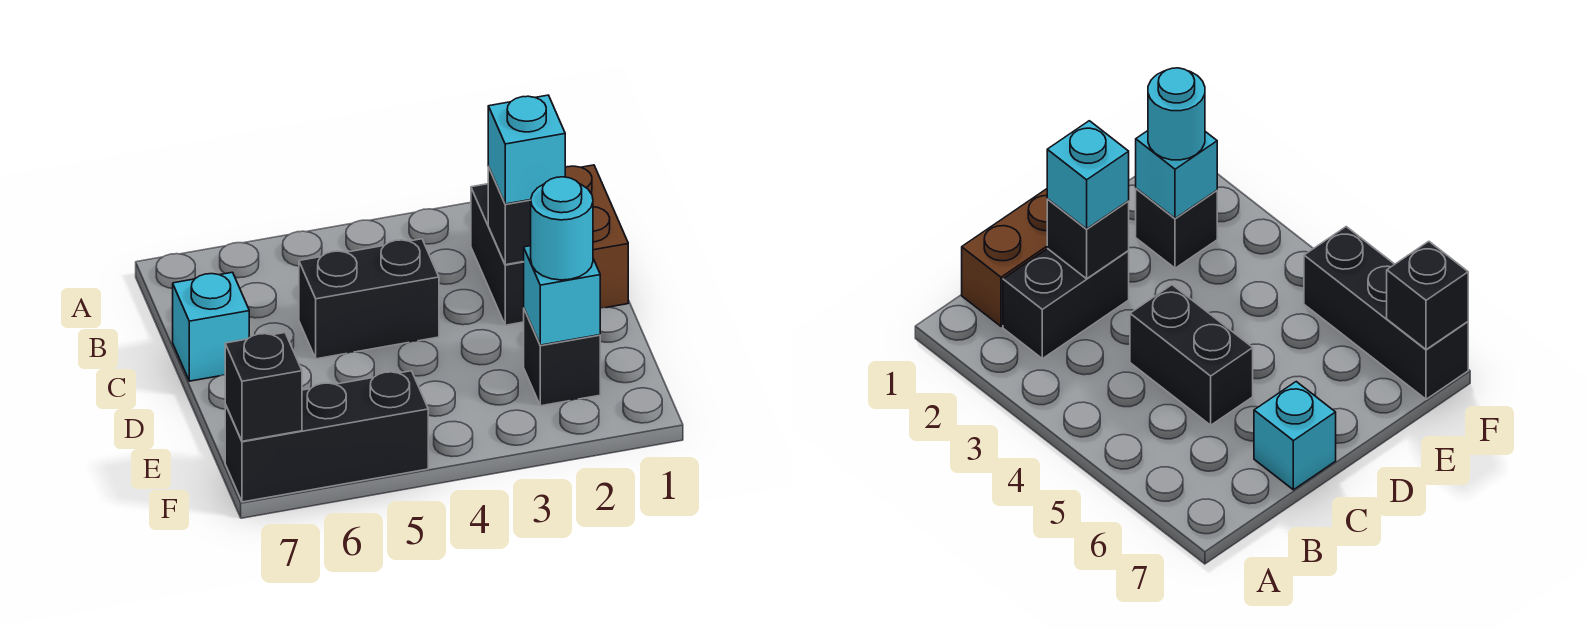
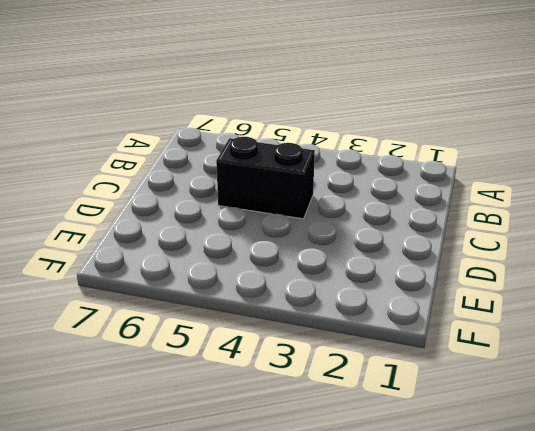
none -> brown brick B1:C1 level 1
none -> black brick B2:C2 level 1

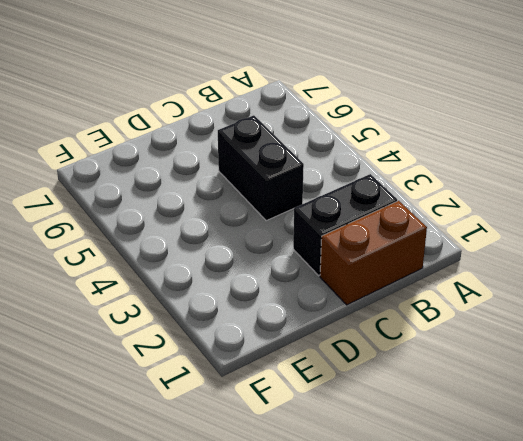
none -> cyan brick C7 level 1
none -> black brick E2 level 1

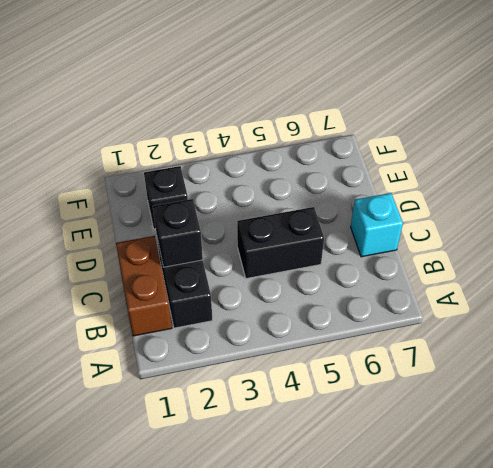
none -> black brick F5:F7 level 1
none -> cyan brick E2 level 2

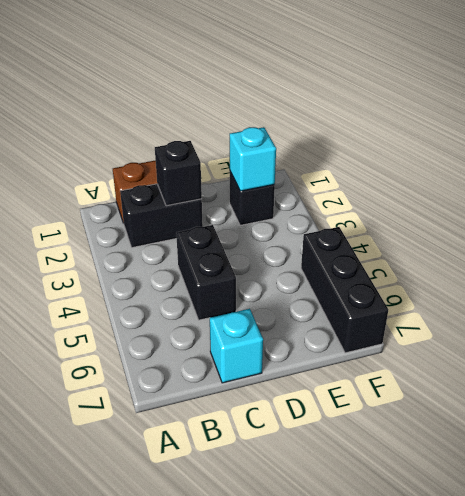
none -> black brick F7 level 2
none -> cyan brick C2 level 3

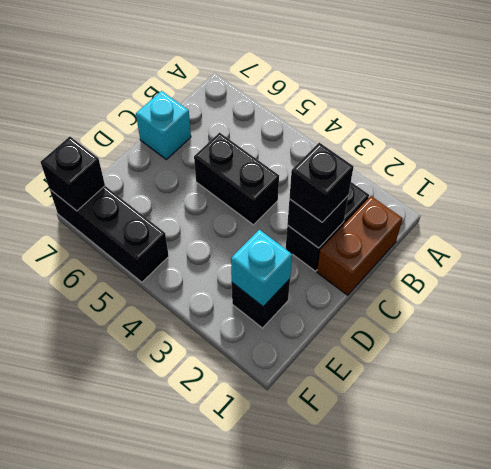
black brick C2 level 3 -> cyan brick C2 level 3
none -> cyan round brick E2 level 3

